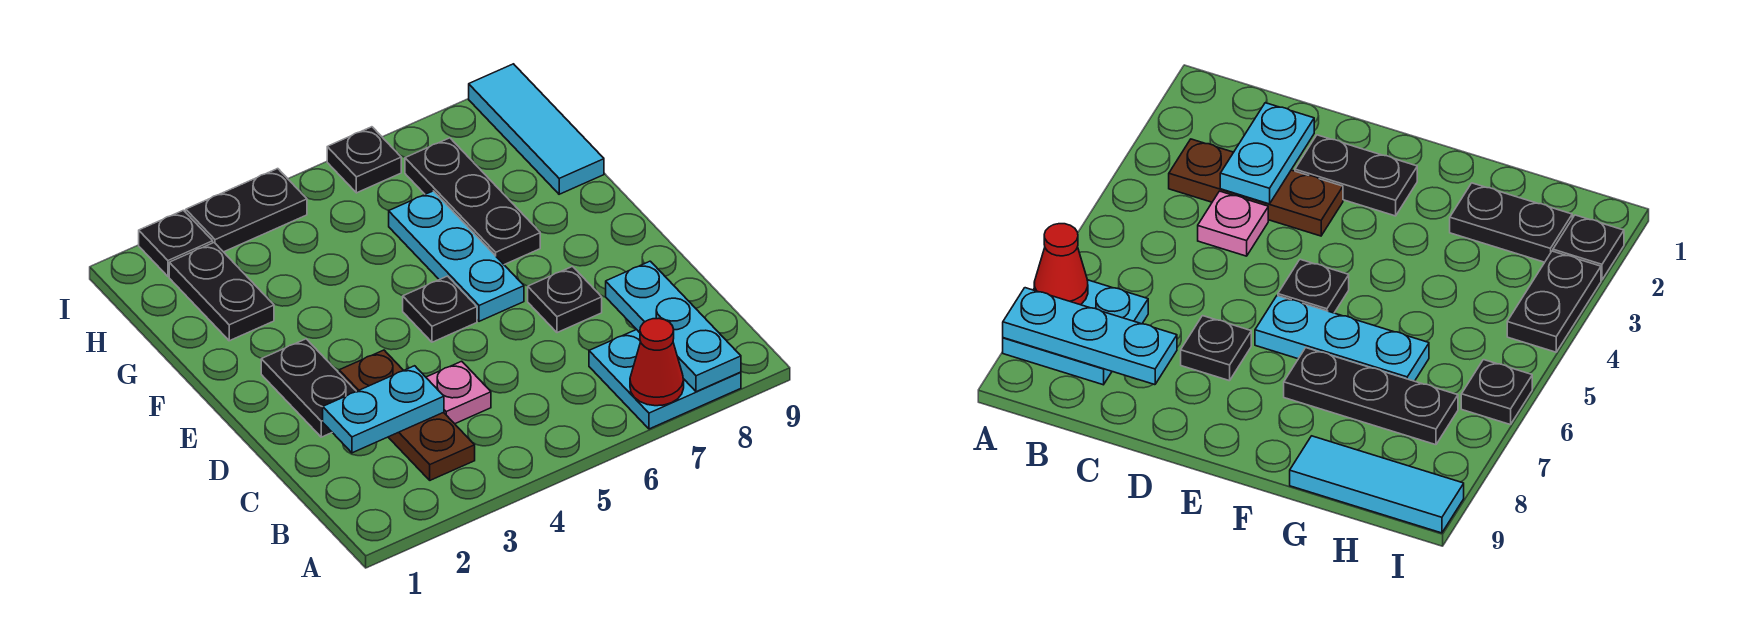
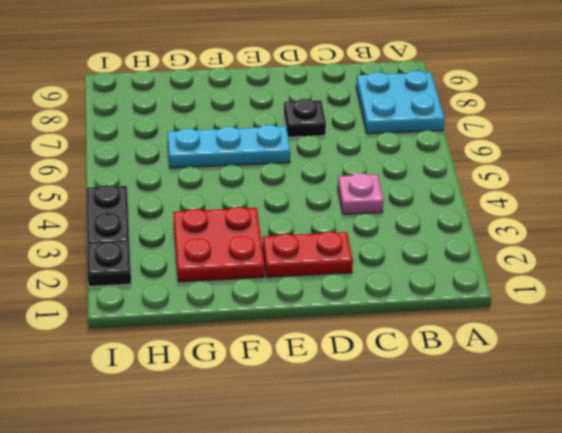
red plate D2:E2 level 1 -> black plate D2:E2 level 1
red plate F2:G3 level 1 -> black plate G2:H2 level 1
none -> brown plate B3:D3 level 1
none -> black plate E5 level 1
none -> black plate F7:H7 level 1

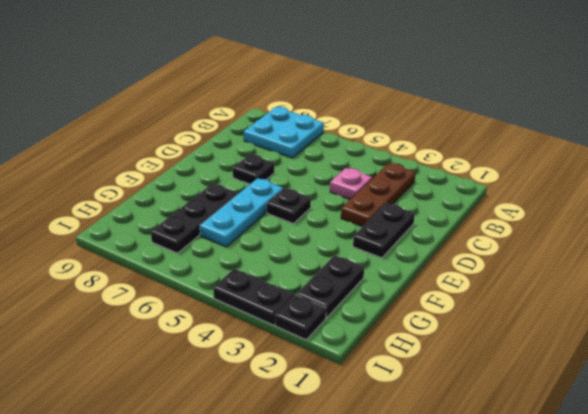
none -> cyan tile G9:I9 level 1
none -> black plate I6 level 1
none -> red cone A7 level 2

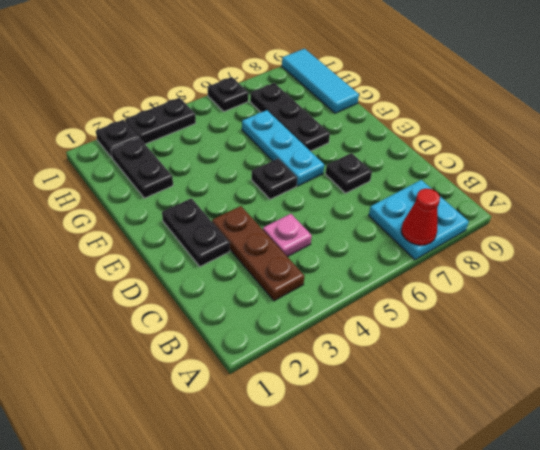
none -> cyan plate A8:C8 level 2
none -> cyan plate C2:C3 level 2

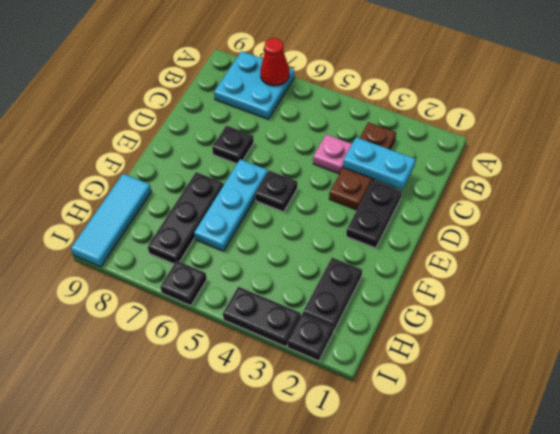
none -> cyan plate A8:C8 level 2

